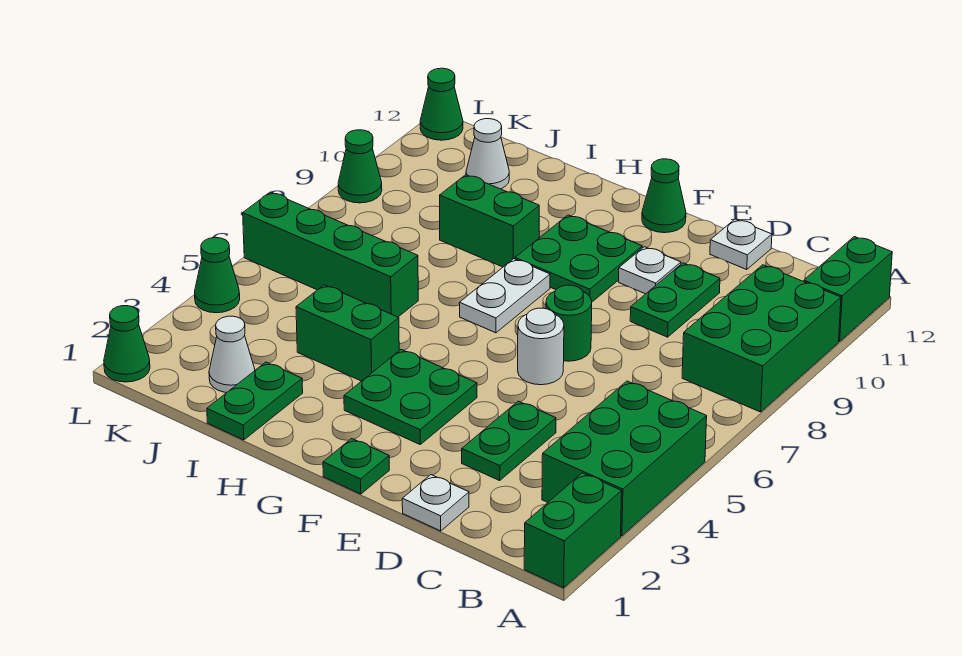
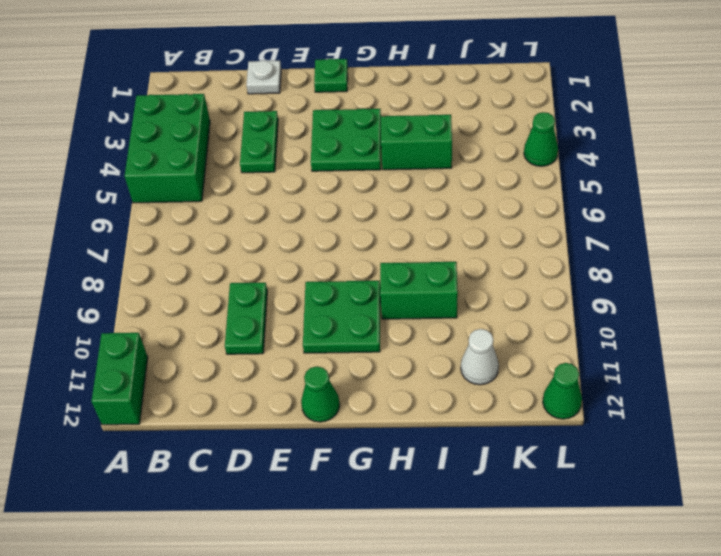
none -> green brick A1:A2 level 1
none -> green brick A8:B10 level 1
none -> white plate D12 level 1

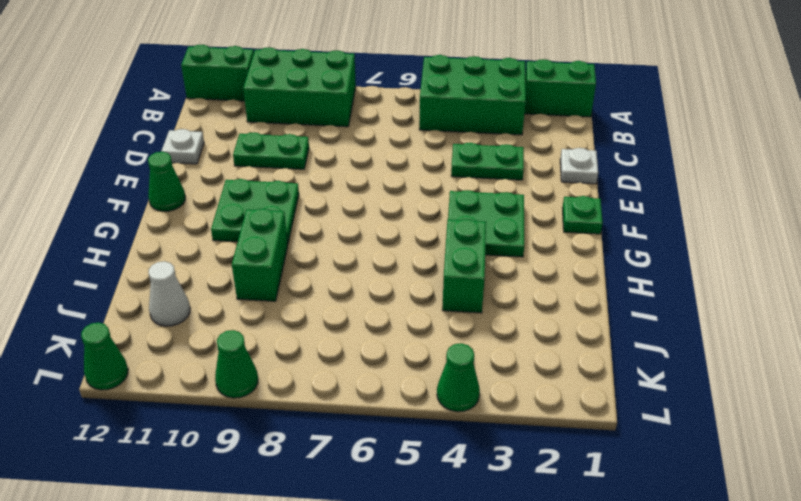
none -> white round brick E6 level 1
none -> green round brick E7 level 1
none -> white plate E10 level 1

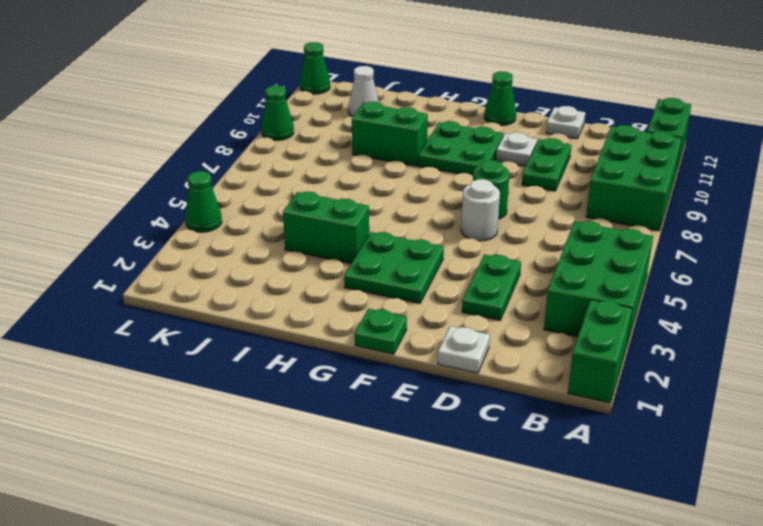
none -> white plate G7:G8 level 1
none -> green plate I1:I2 level 1
none -> green brick I6:L6 level 1

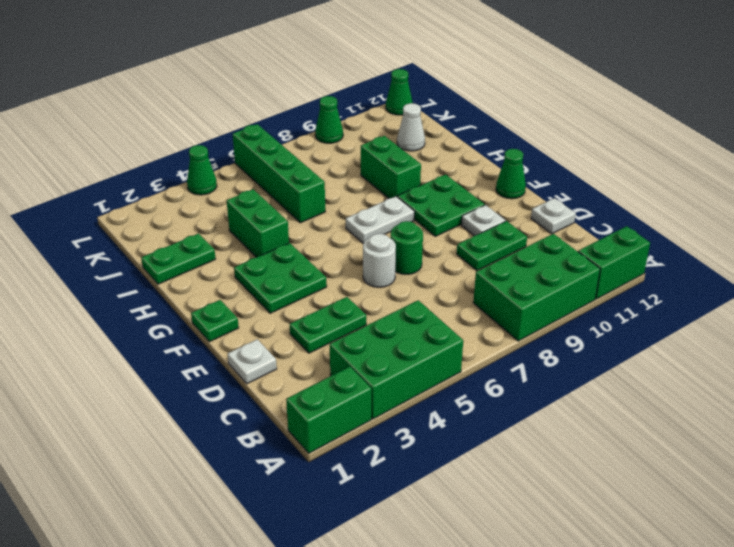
none -> white cone J2 level 1
none -> green cone L1 level 1

